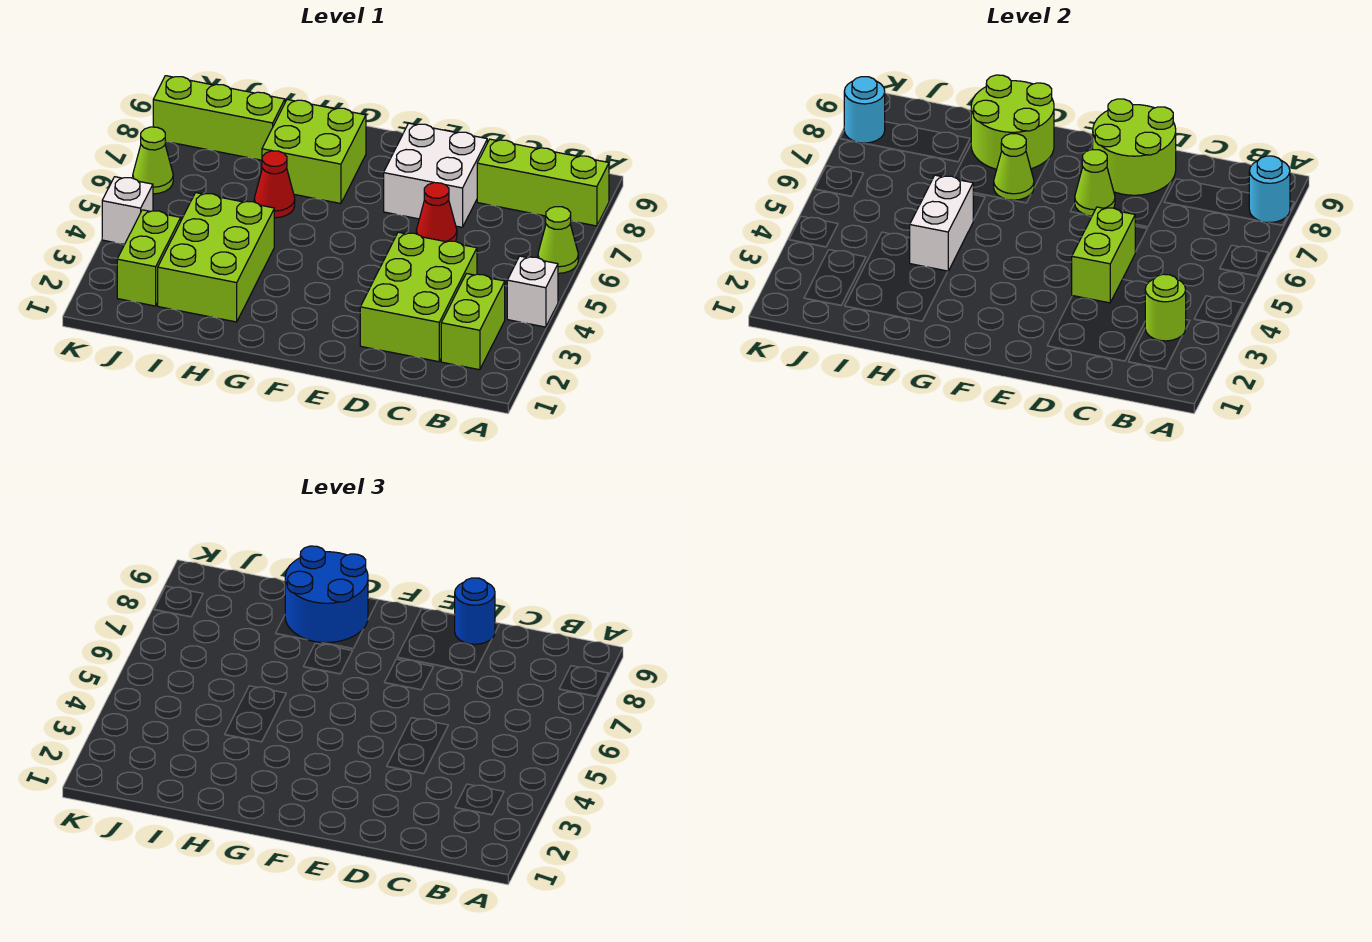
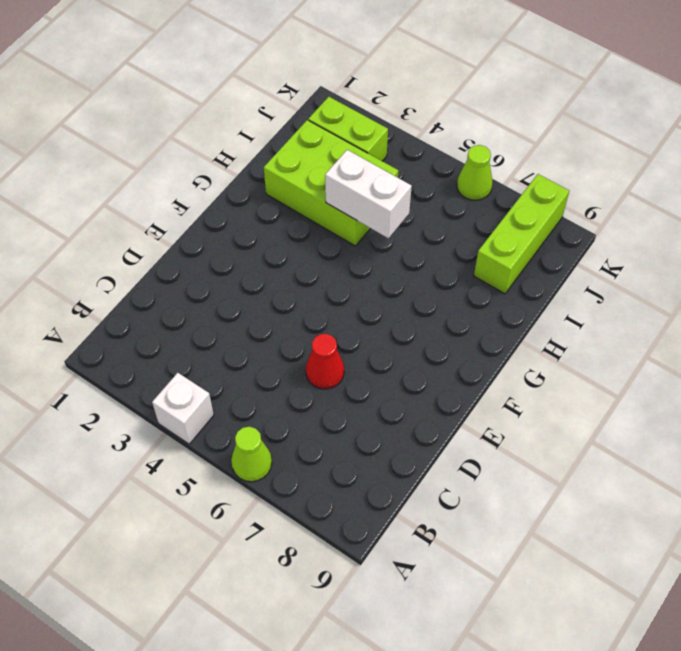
none -> lime brick A8:C8 level 1
none -> lime brick B2:B3 level 1
none -> lime brick C2:D4 level 1

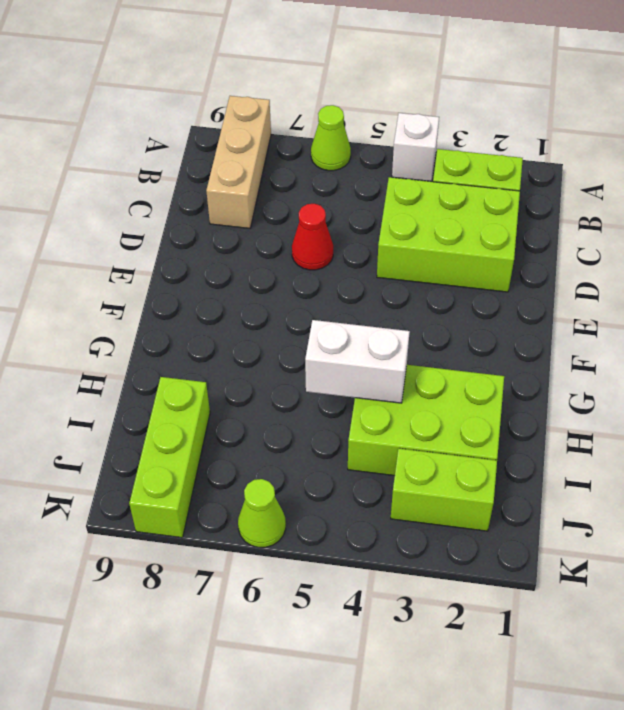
tan brick A8:C8 level 1 -> lime brick A8:C8 level 1
none -> white brick D7:E8 level 1
none -> lime brick G7:H8 level 1
none -> red cone H6 level 1

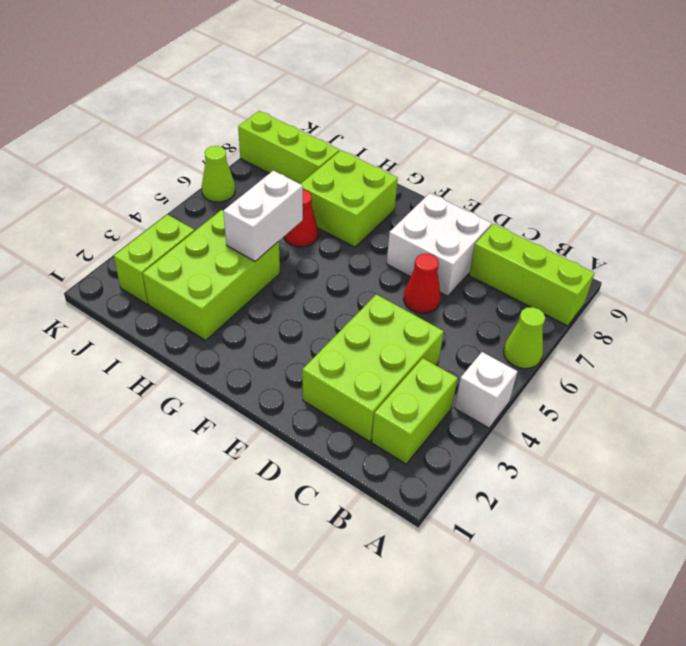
none -> white brick K4 level 1
none -> cyan round brick A8 level 2
none -> lime round brick B3 level 2

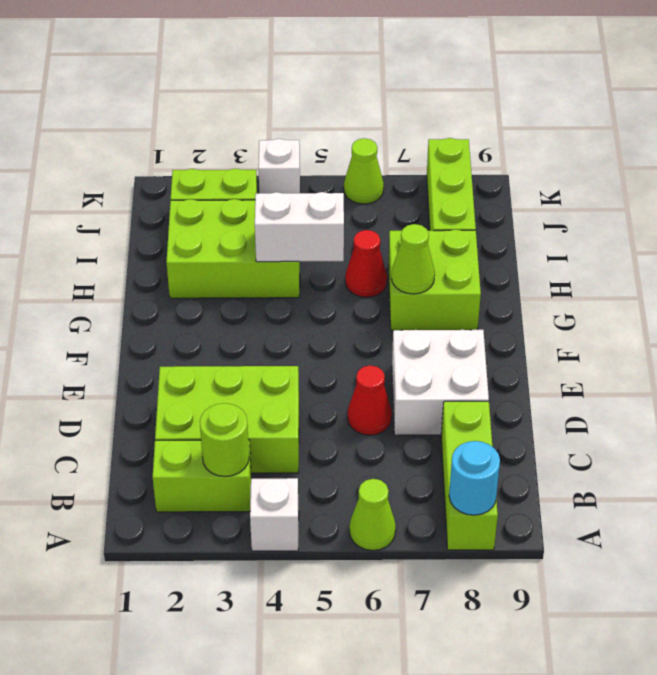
none -> lime brick D4:D5 level 2
none -> lime round brick D8:E9 level 2
none -> lime cone E7 level 2

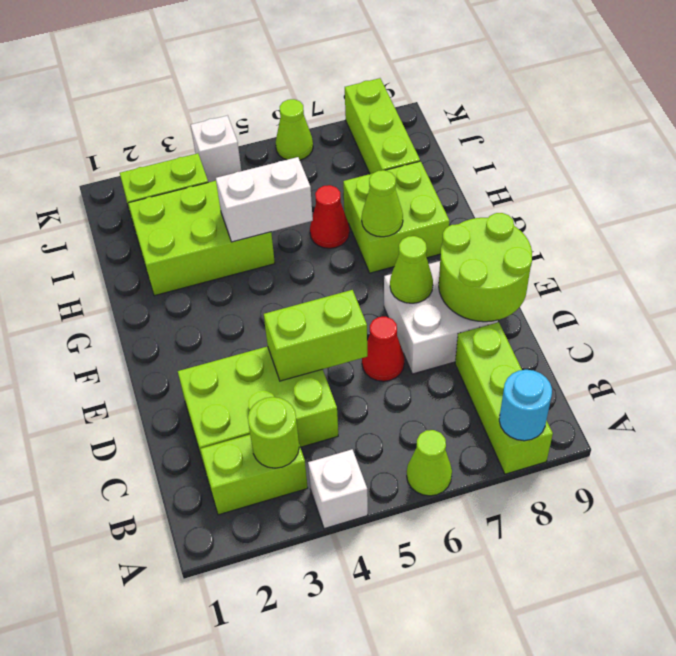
none -> lime round brick G8:H9 level 2
none -> cyan round brick K8 level 2
none -> blue round brick D9 level 3

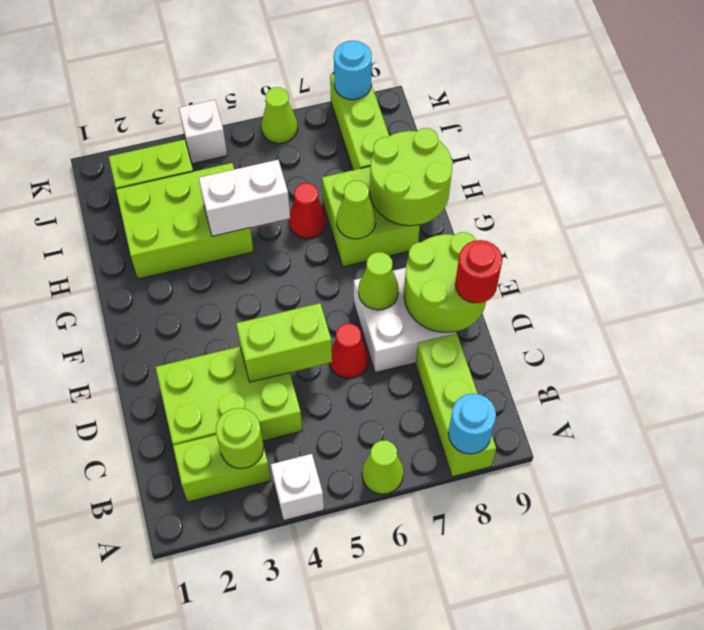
red round brick D9 level 3 -> blue round brick D9 level 3
none -> blue round brick G8:H9 level 3

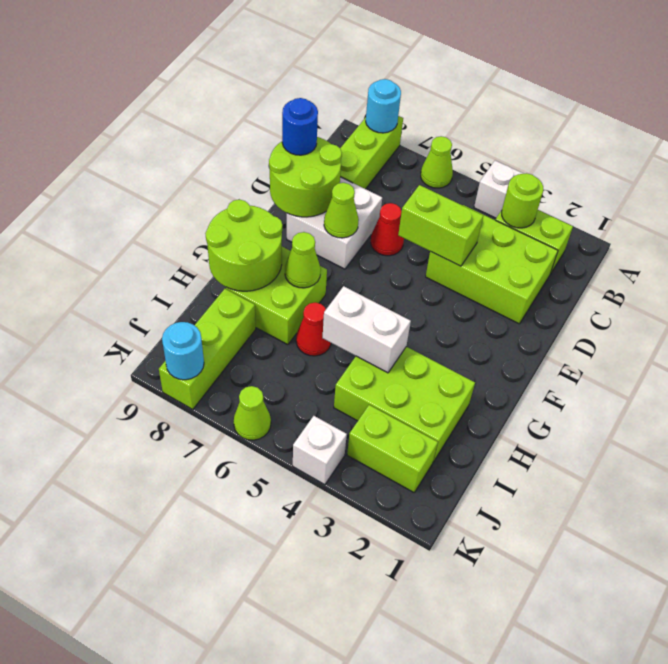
none -> blue round brick G8:H9 level 3

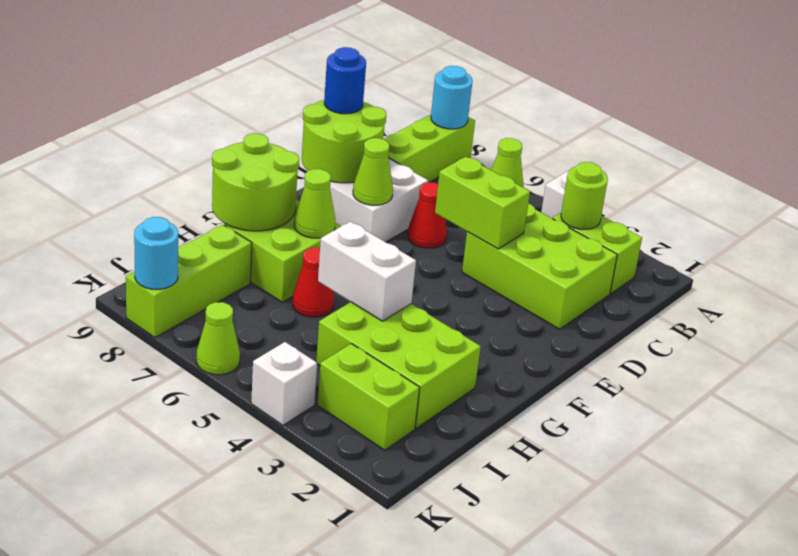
none -> blue round brick G8:H9 level 3

